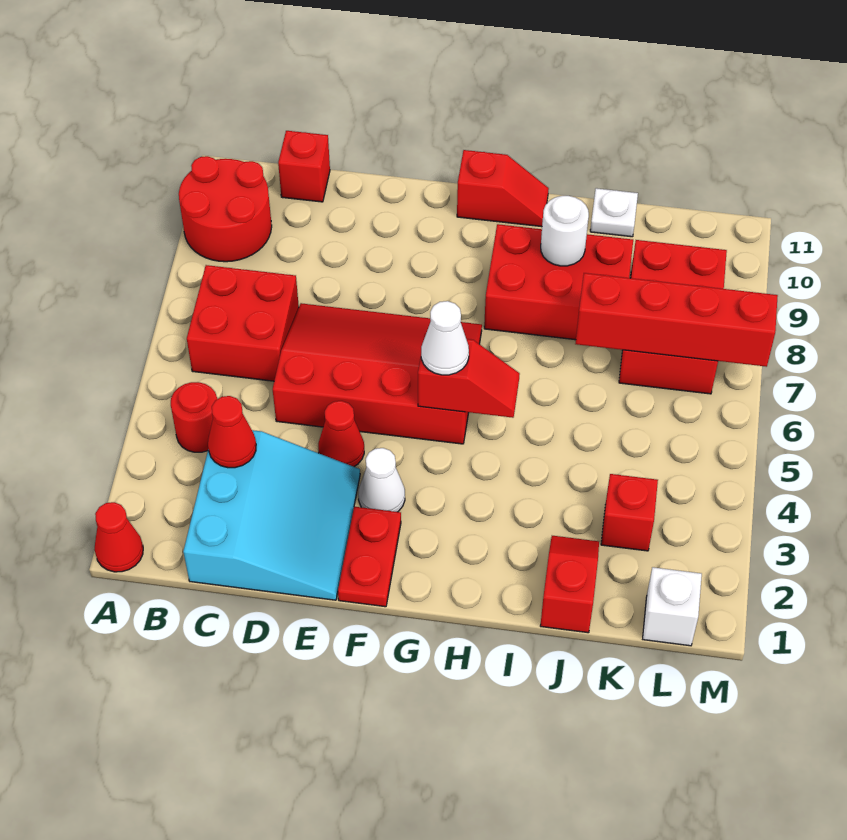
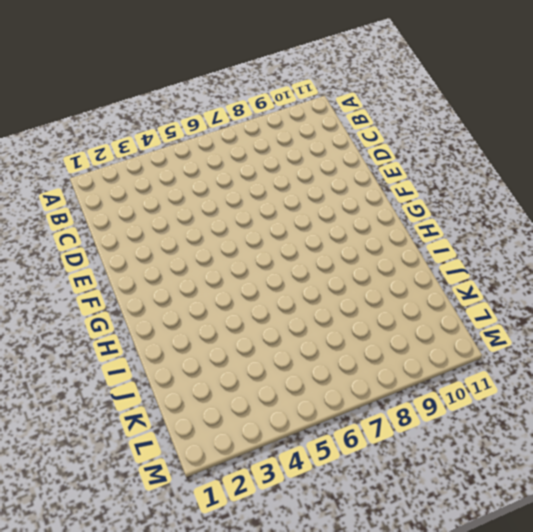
none -> red cone A1 level 1
none -> red round brick A9:B10 level 1
none -> red round brick B4 level 1

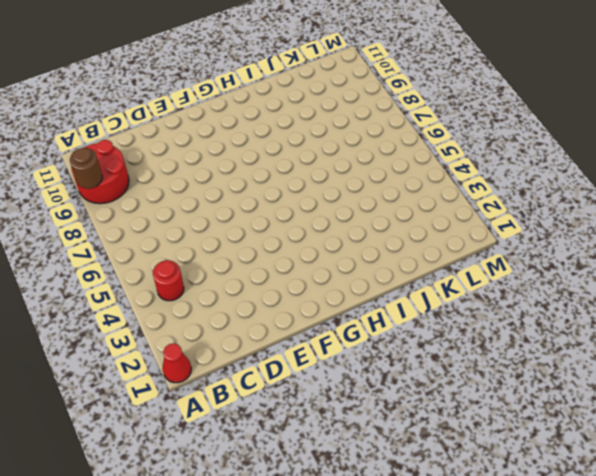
brown round brick A9 level 2 -> none
none -> red brick B6:C7 level 1
none -> cyan slope C1:E3 level 1 top C
none -> red brick C11 level 1

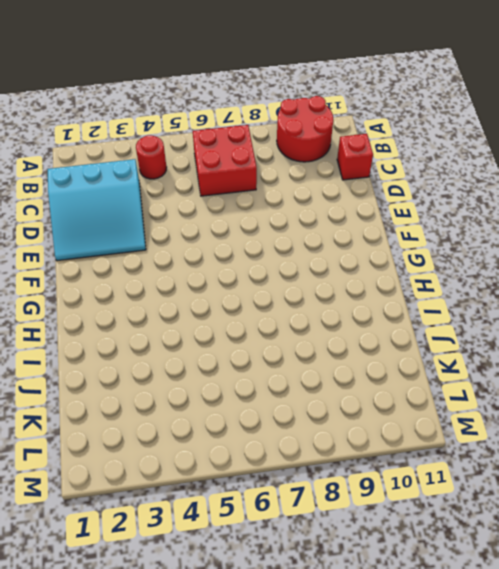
none -> red cone A1 level 1
none -> red slope D5:G7 level 1 top 5
none -> red cone E4 level 1

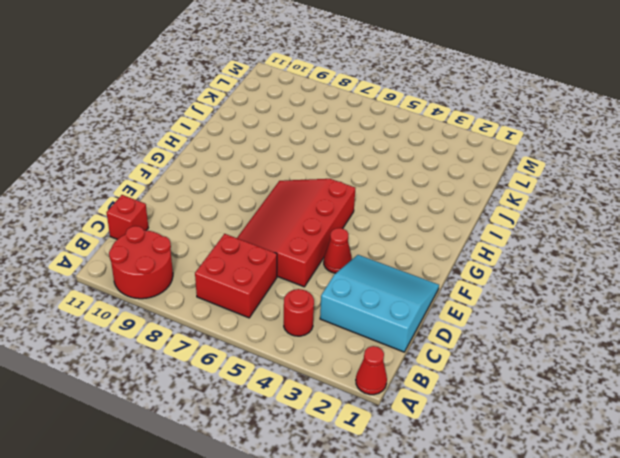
none -> red plate F1:F2 level 1
none -> white cone F3 level 1
none -> red slope G11:H11 level 1 top G

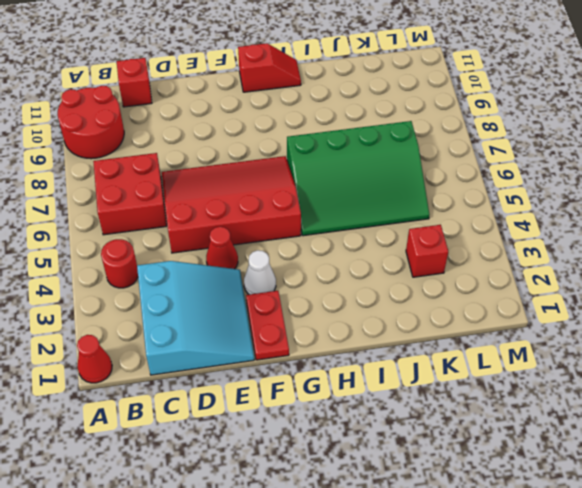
green slope H5:K7 level 1 top 7 -> red brick K7:L9 level 1
none -> red brick H8:J9 level 1
none -> red slope J1:J2 level 1 top 1
none -> white plate J11 level 1

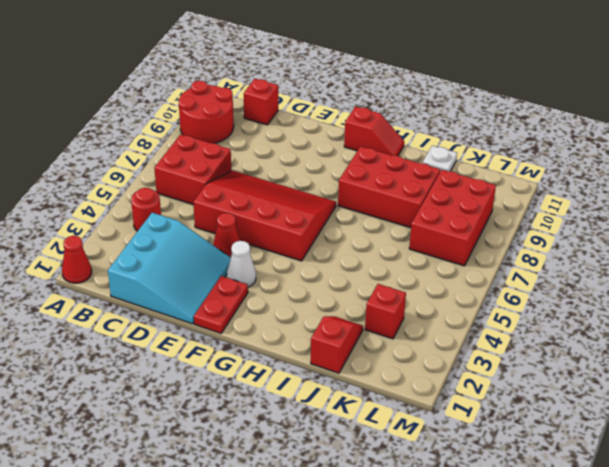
none -> white brick L1 level 1
none -> red cone C3 level 2
none -> red slope G5:H5 level 2 top G

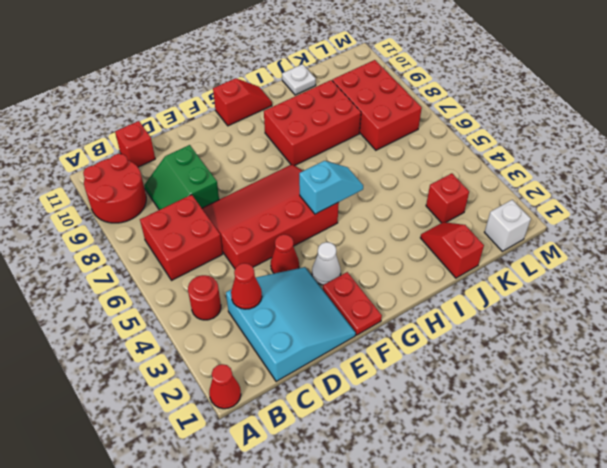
green slope C8:D9 level 1 top D -> none
cyan slope G5:H5 level 2 top G -> red slope G5:H5 level 2 top G
none -> white round brick I9 level 2
none -> red brick J7:M7 level 2
none -> white cone G5 level 3

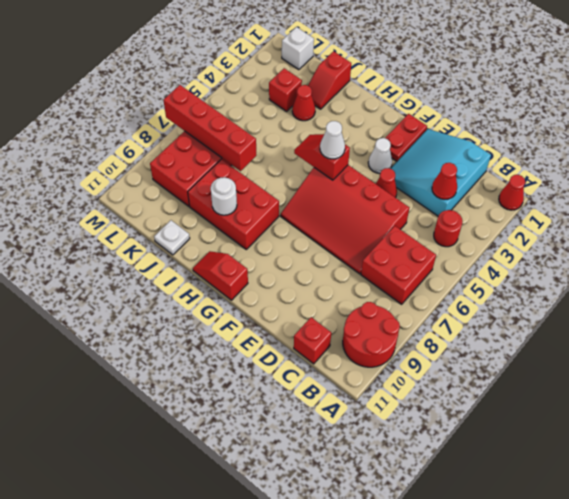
red cone J3 level 1 -> none

